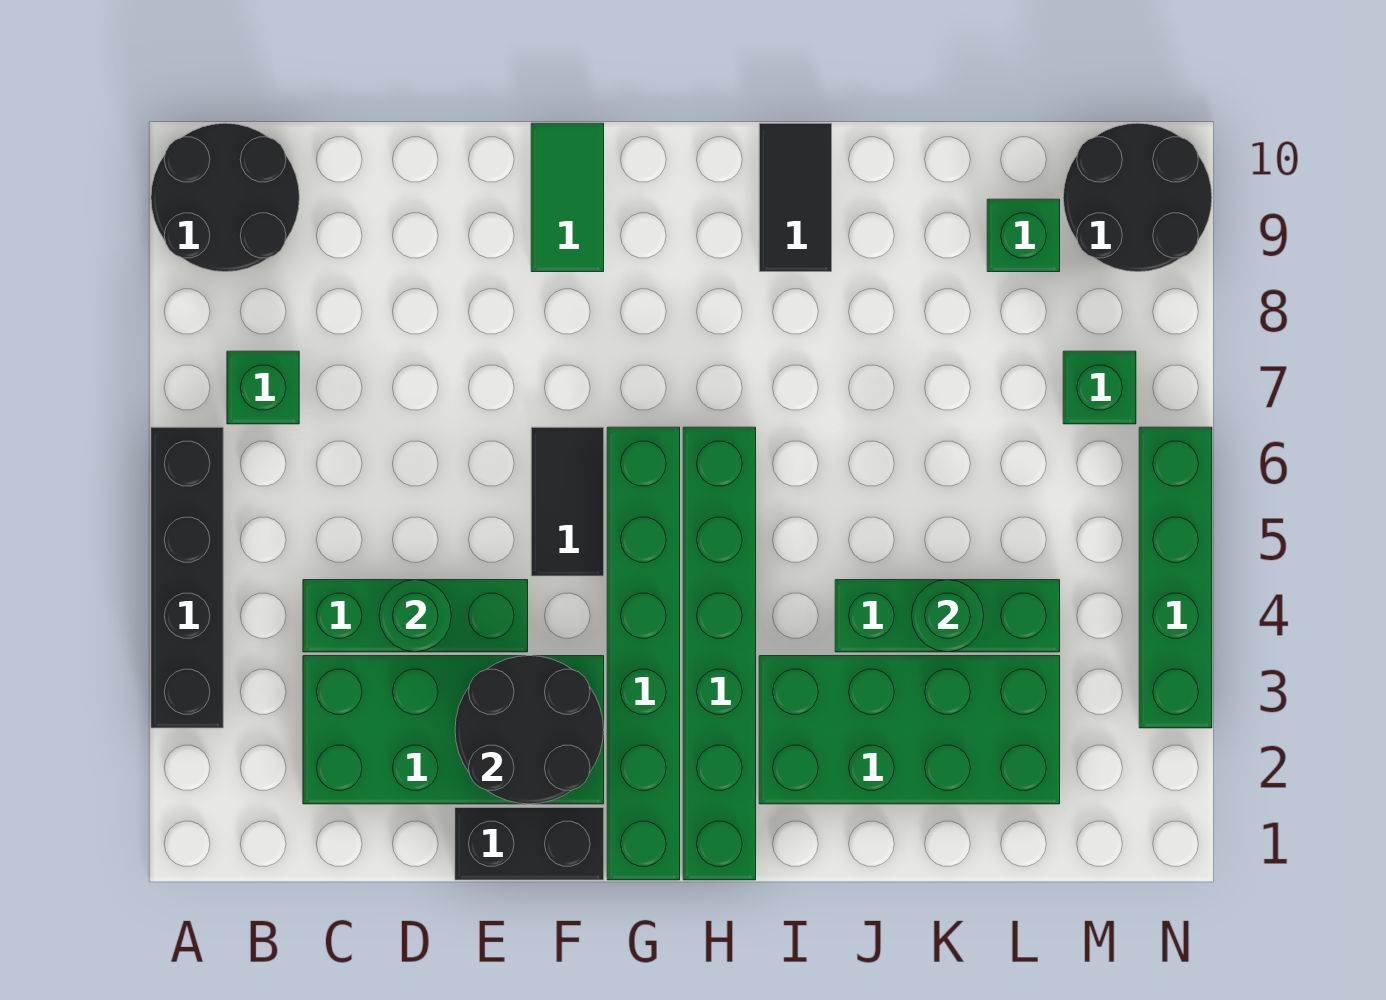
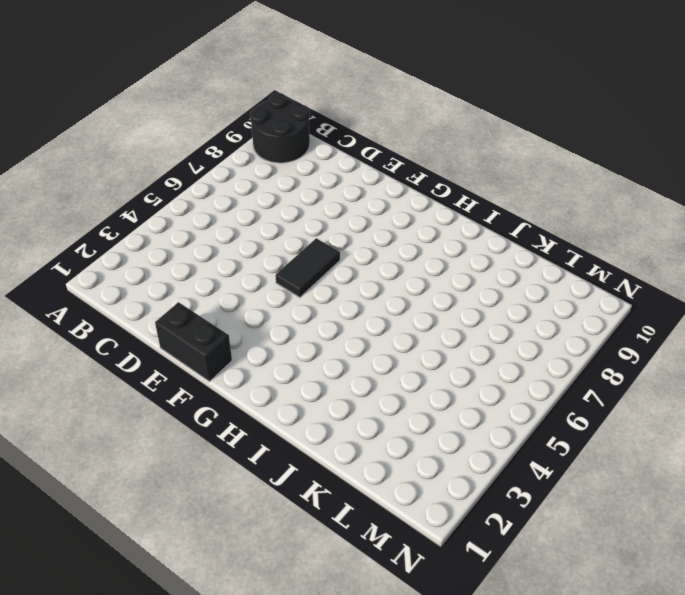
none -> black brick A3:A6 level 1
none -> green brick B7 level 1
none -> green brick C2:F3 level 1

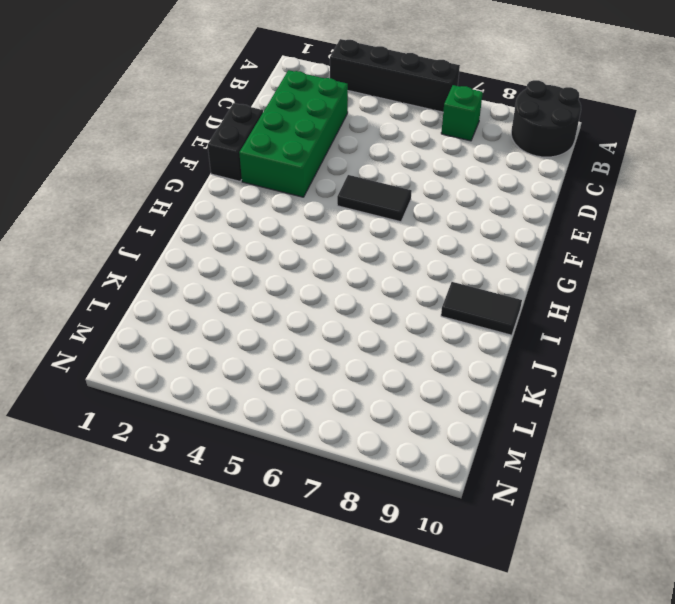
none -> green brick C4:E4 level 1
none -> green tile F9:F10 level 1
none -> green brick G1:G6 level 1

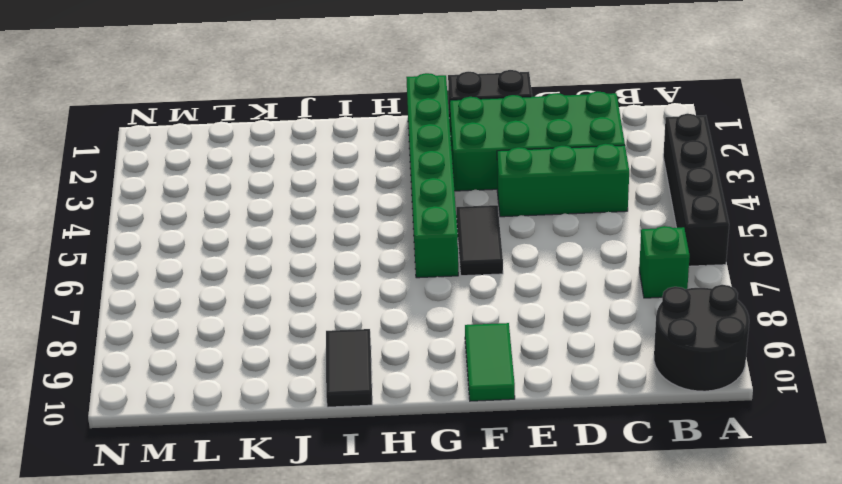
none -> green brick H1:H6 level 1
none -> green brick I2:L3 level 1
none -> green brick J4:L4 level 1

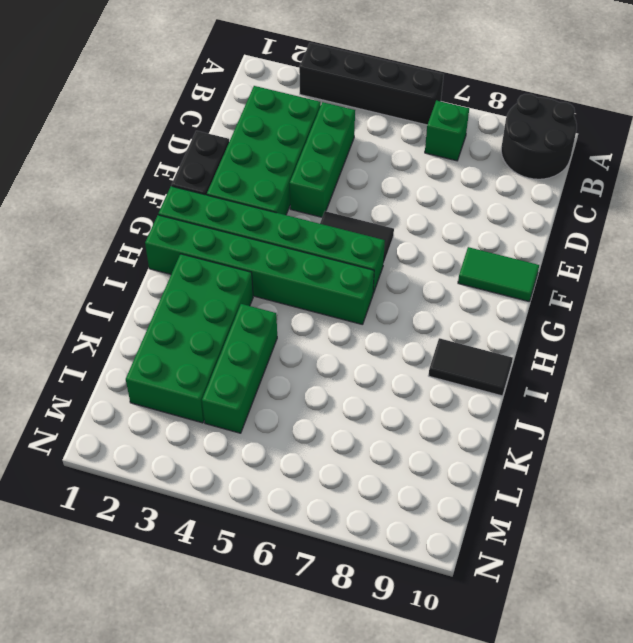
none -> green brick L9 level 1
none -> green brick M7 level 1
none -> black round brick M9:N10 level 1

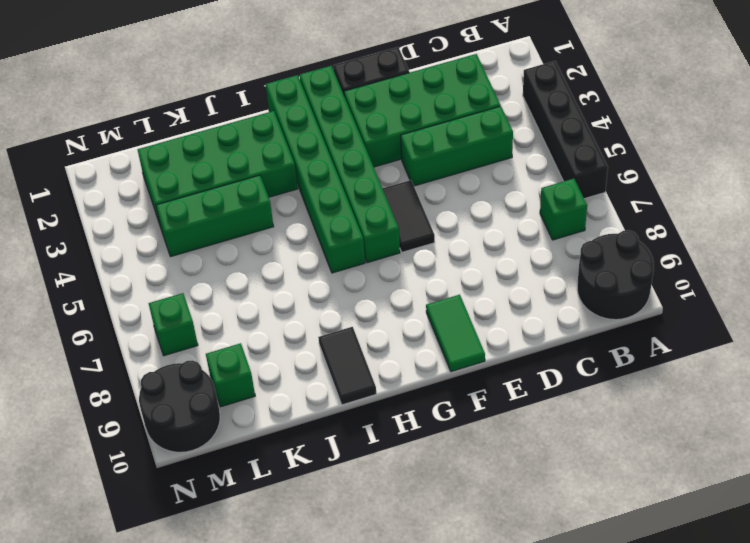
none -> green brick N3:N6 level 1
none -> green round brick D4 level 2
none -> black round brick E2:F3 level 2

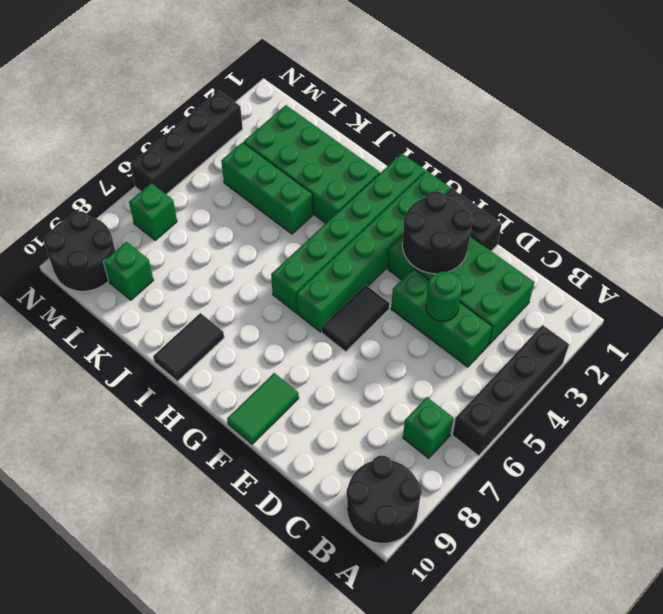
black brick N3:N6 level 1 -> green brick N3:N6 level 1
none -> green round brick K4 level 2

